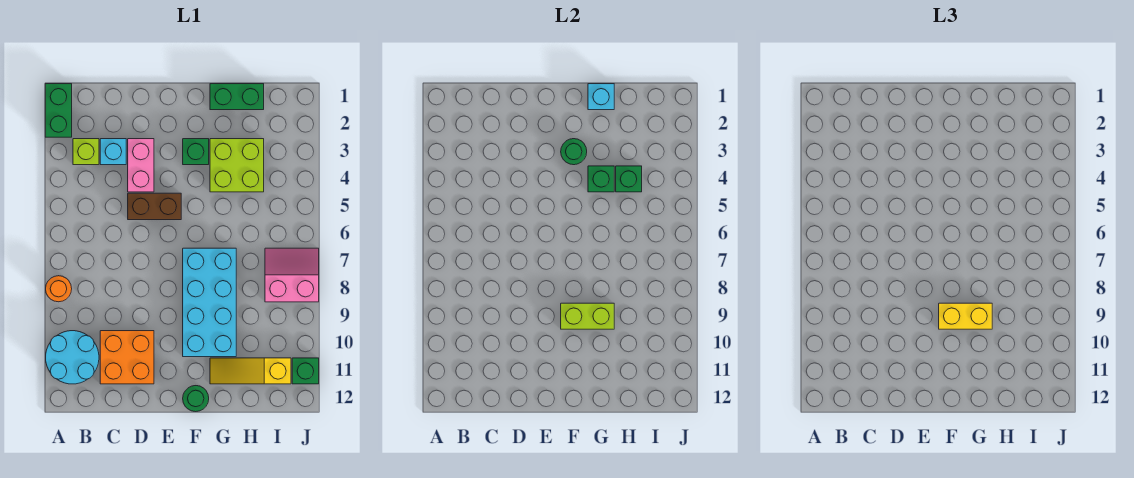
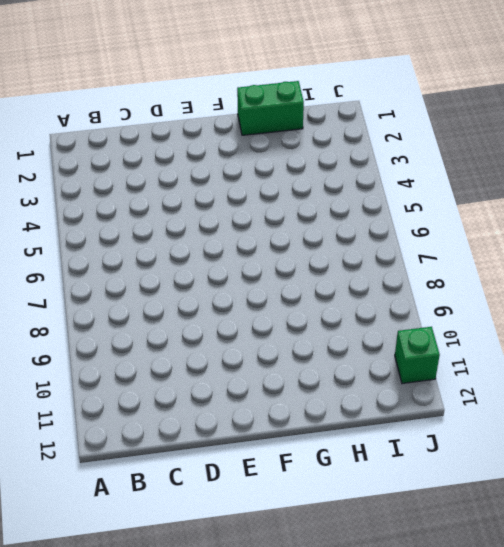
none -> green brick A1:A2 level 1
none -> orange round brick A8 level 1
none -> cyan round brick A10:B11 level 1

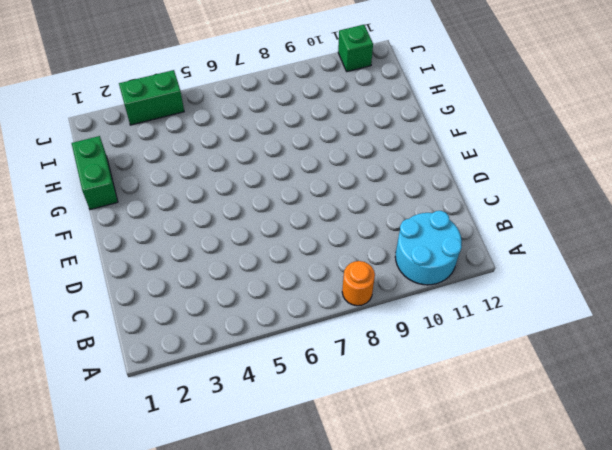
green brick J3:J4 level 1 -> green brick A1:A2 level 1
none -> lime brick B3 level 1
none -> cyan brick C3 level 1
none -> orange brick C10:D11 level 1

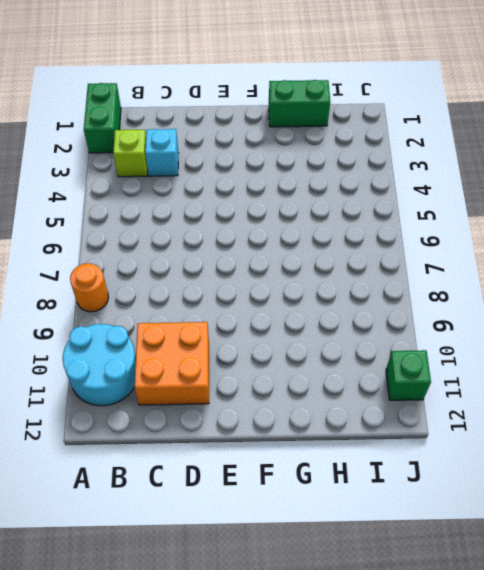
none -> pink brick D3:D4 level 1
none -> brown brick D5:E5 level 1
none -> green brick F3 level 1

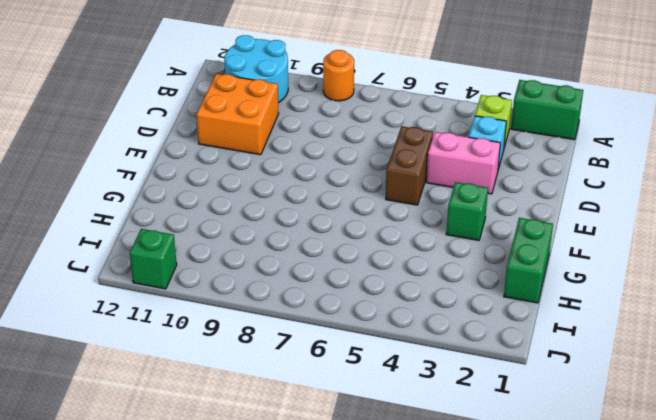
none -> cyan brick F7:G10 level 1
none -> green round brick F12 level 1
none -> lime brick G3:H4 level 1

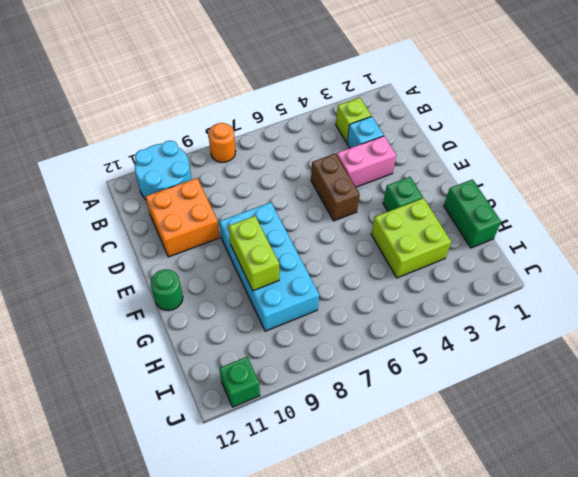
cyan brick E8:H9 level 1 -> cyan brick F7:G10 level 1
none -> green brick A1:A2 level 1
none -> yellow slope G11:I11 level 1 top I
none -> pink slope I7:J8 level 1 top 8

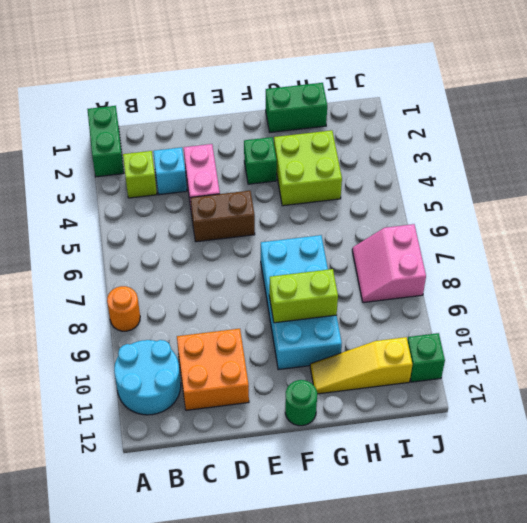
pink slope I7:J8 level 1 top J -> pink slope I7:J8 level 1 top 8
none -> green round brick F3 level 2
none -> cyan brick G1 level 2
none -> green brick G4 level 2

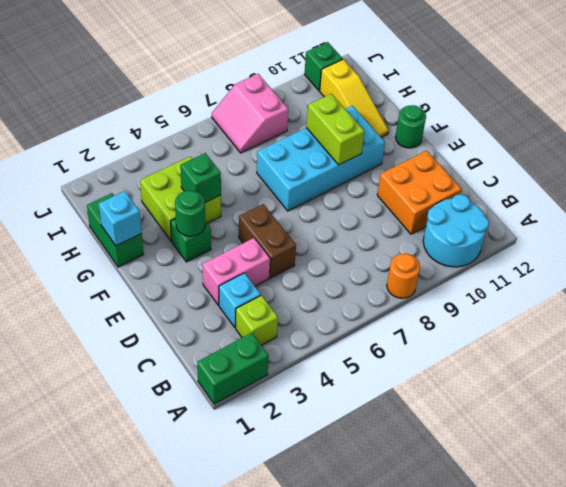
none -> green brick H4 level 2
none -> yellow brick F9:G9 level 3

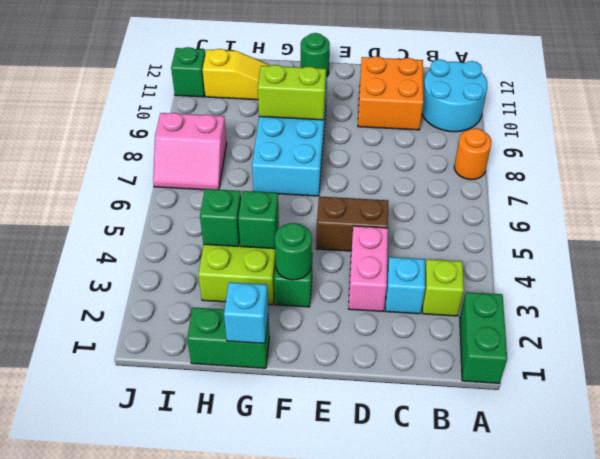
none -> yellow brick F9:G9 level 3

